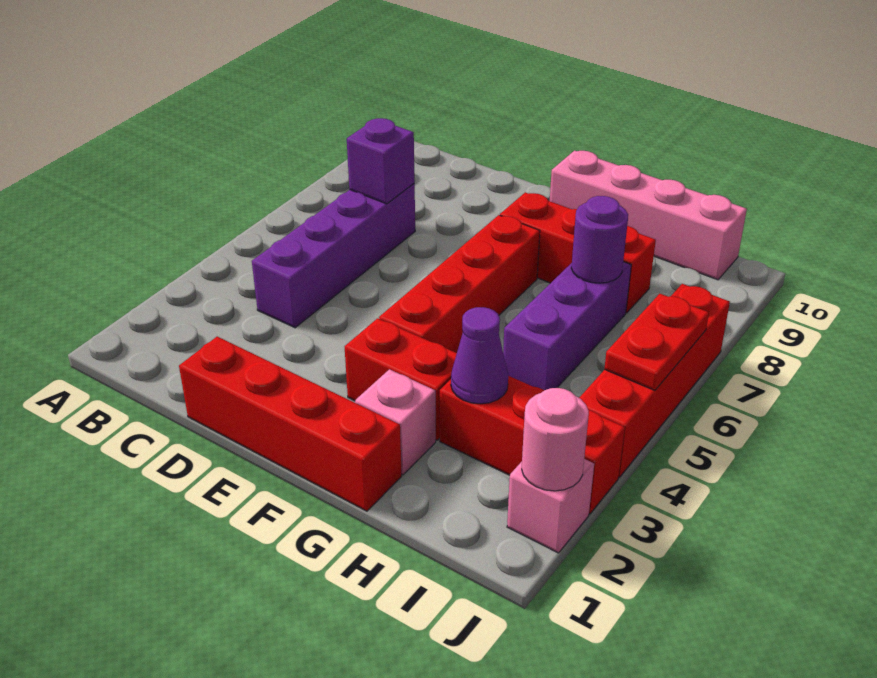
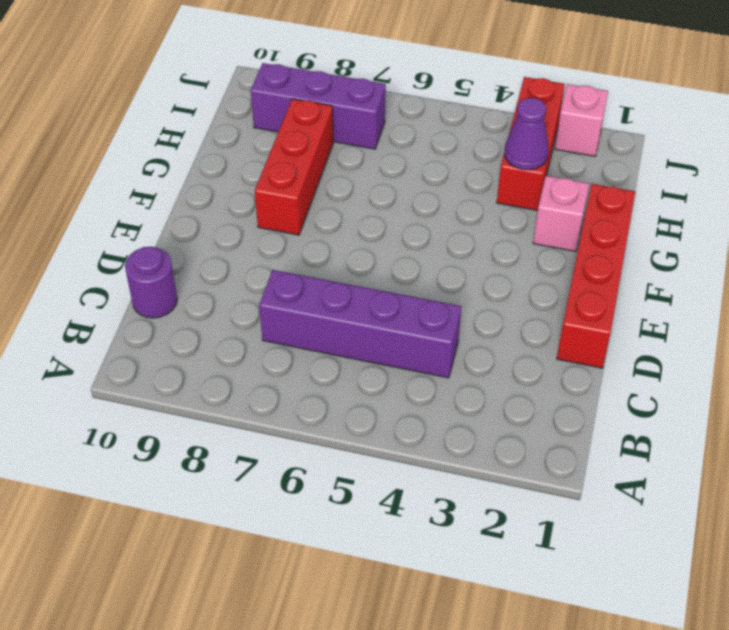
purple round brick C10 level 1 -> purple round brick H7 level 2
purple brick I7:I9 level 1 -> purple brick H5:H7 level 1
none -> red brick F3:G3 level 1
none -> red brick F4:F7 level 1
none -> pink brick F10:I10 level 1

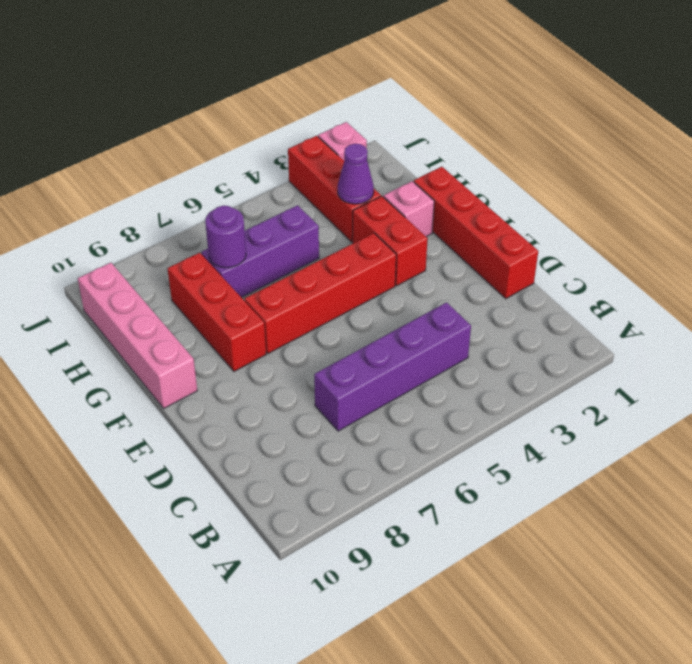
none -> red brick J4:J7 level 1
none -> purple brick C7 level 2
none -> pink round brick J2 level 2

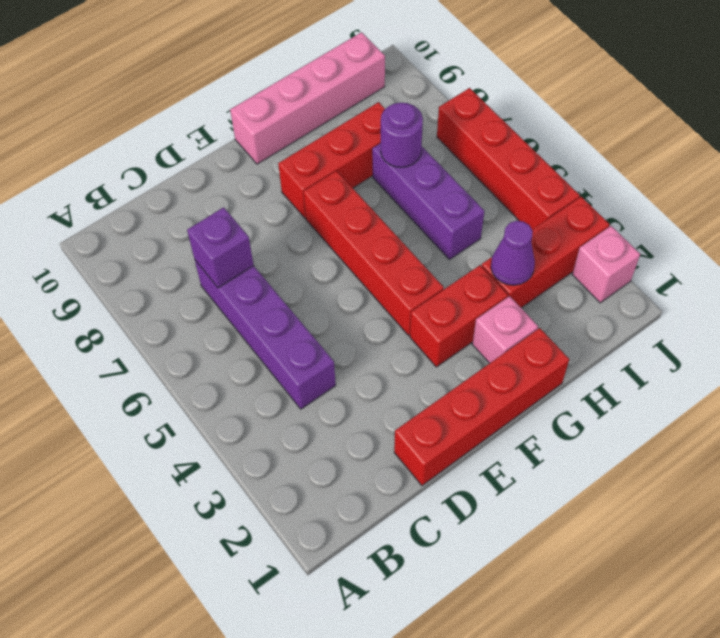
none -> pink round brick J2 level 2
none -> red plate J5:J6 level 2

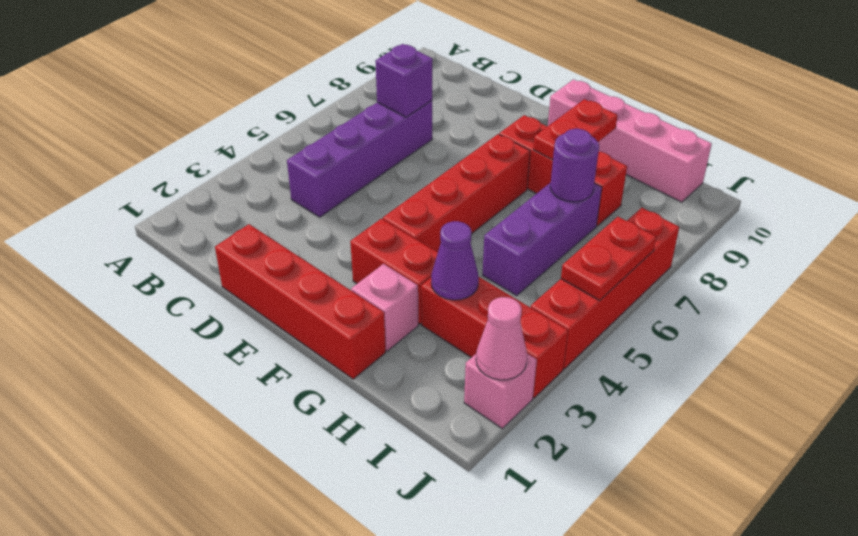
red plate G8:G9 level 2 -> none
pink cone J2 level 2 -> pink round brick J2 level 2

